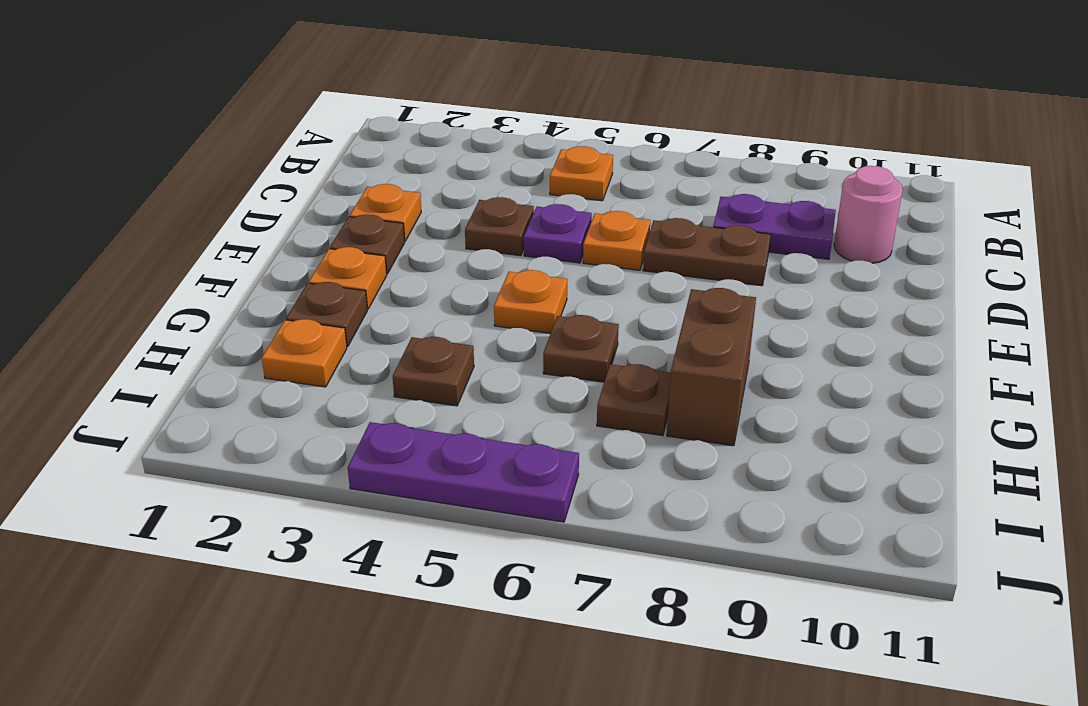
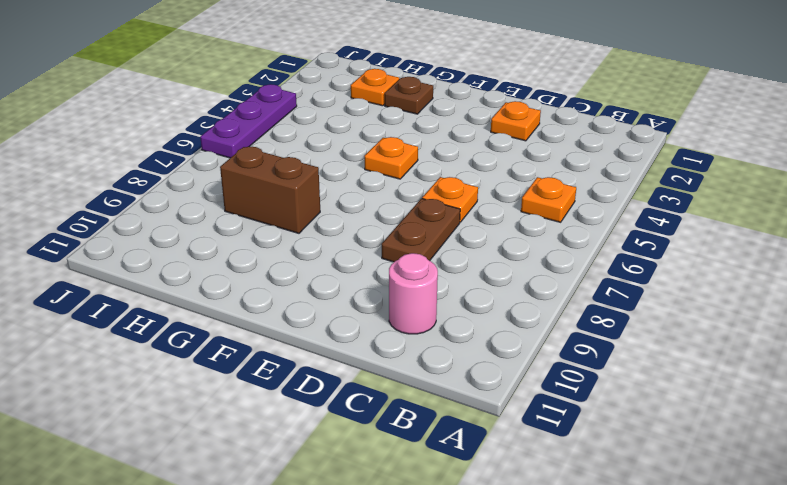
none -> purple plate C8:C9 level 1
none -> brown plate D4 level 1
none -> purple plate D5 level 1

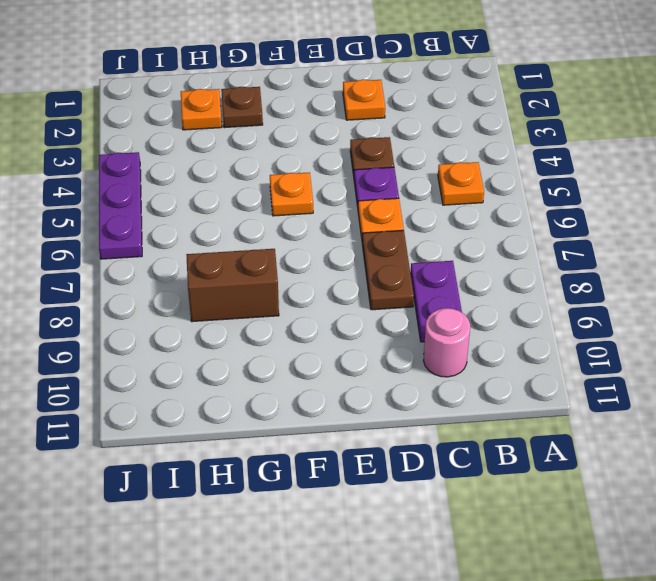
none -> brown plate E2 level 1
none -> orange plate F2 level 1
none -> brown plate G6 level 1

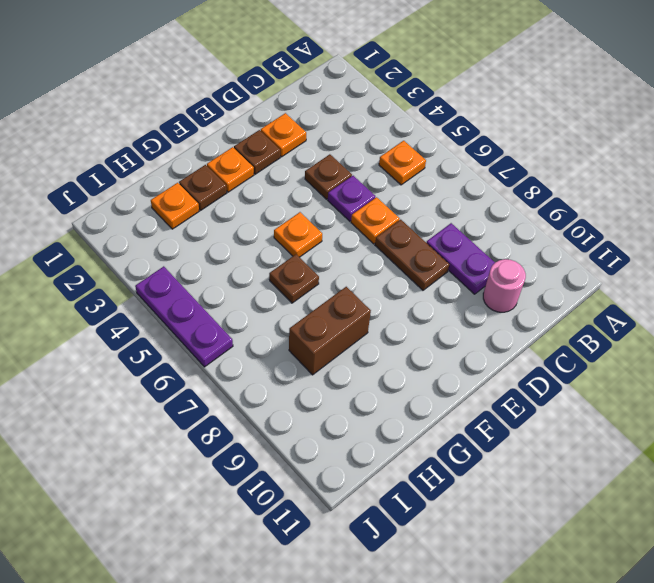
none -> brown plate H4 level 1
none -> brown plate H7 level 1

